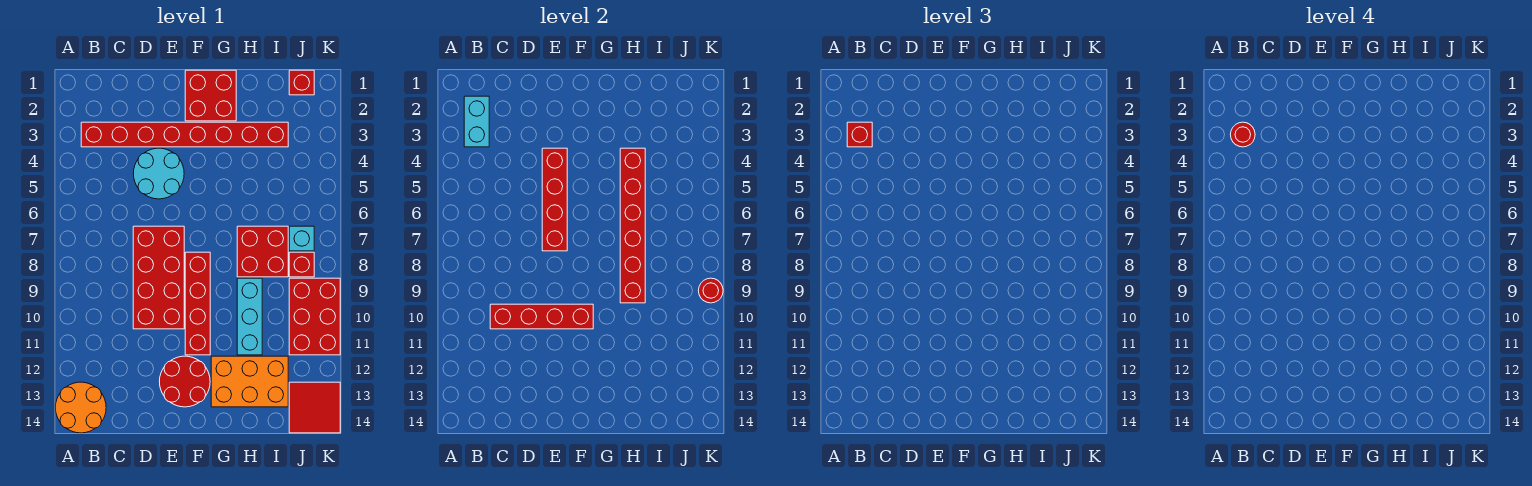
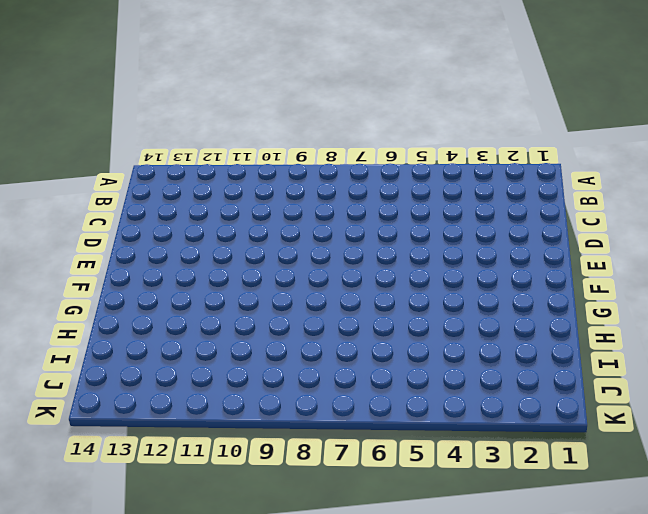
none -> orange round brick A13:B14 level 1
none -> red brick B3:I3 level 1
none -> cyan round brick D4:E5 level 1

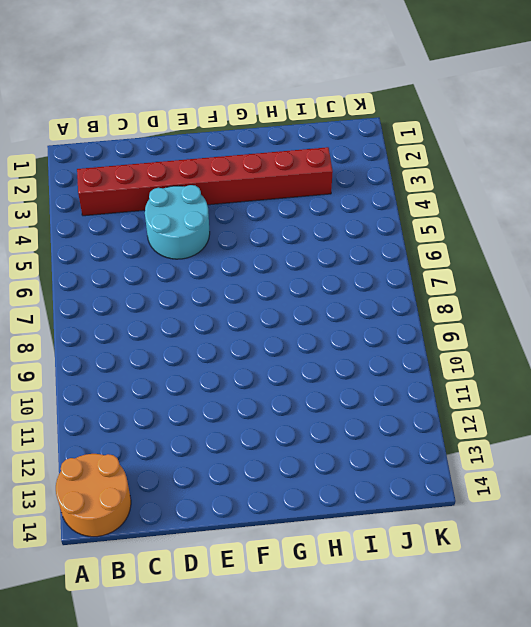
none -> red brick D7:E10 level 1
none -> red round brick E12:F13 level 1
none -> red brick F1:G2 level 1

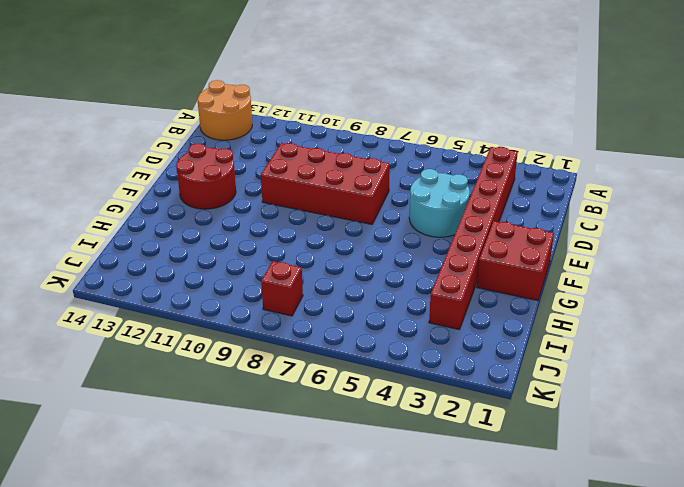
none -> red brick F8:F11 level 1
none -> orange brick G12:I13 level 1
none -> red brick H7:I8 level 1

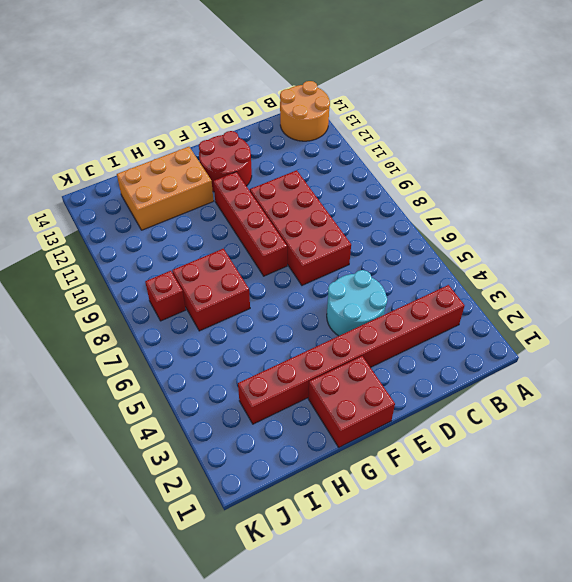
none -> cyan brick H9:H11 level 1
none -> red brick J1 level 1
none -> cyan brick J7 level 1

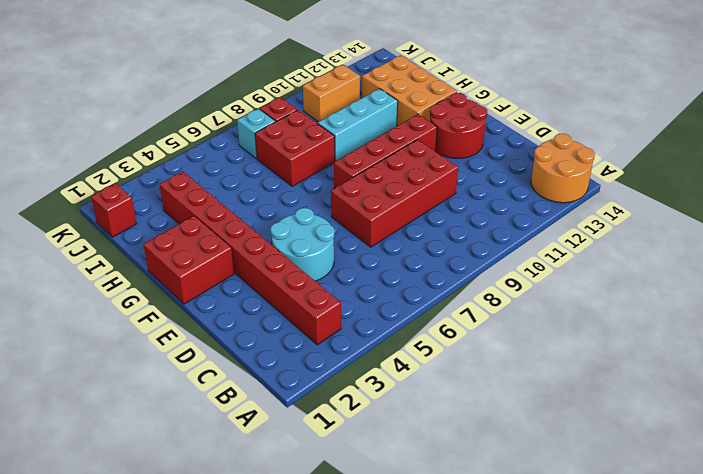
orange brick J10:J11 level 1 -> red brick J9:K11 level 1
none -> red tile J13:K14 level 1
none -> cyan brick B2:B3 level 2
none -> red brick C10:F10 level 2

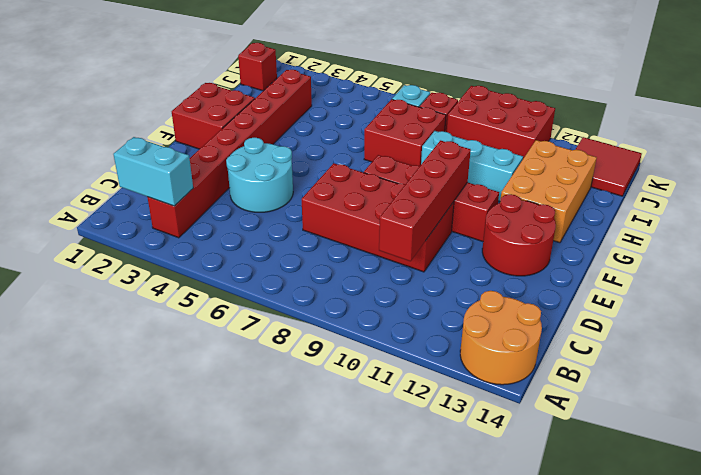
none -> red brick E4:E7 level 2
none -> red brick H4:H9 level 2
none -> red round brick K9 level 2

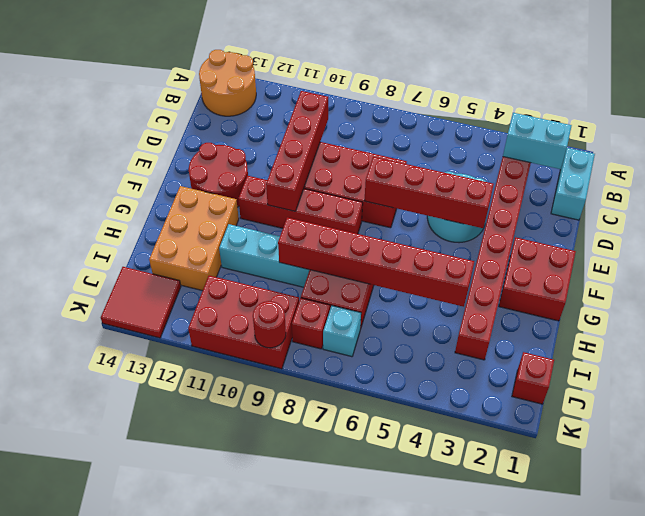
cyan brick B1:C1 level 1 -> none
none -> red brick B3 level 3
none -> red round brick B3 level 4

